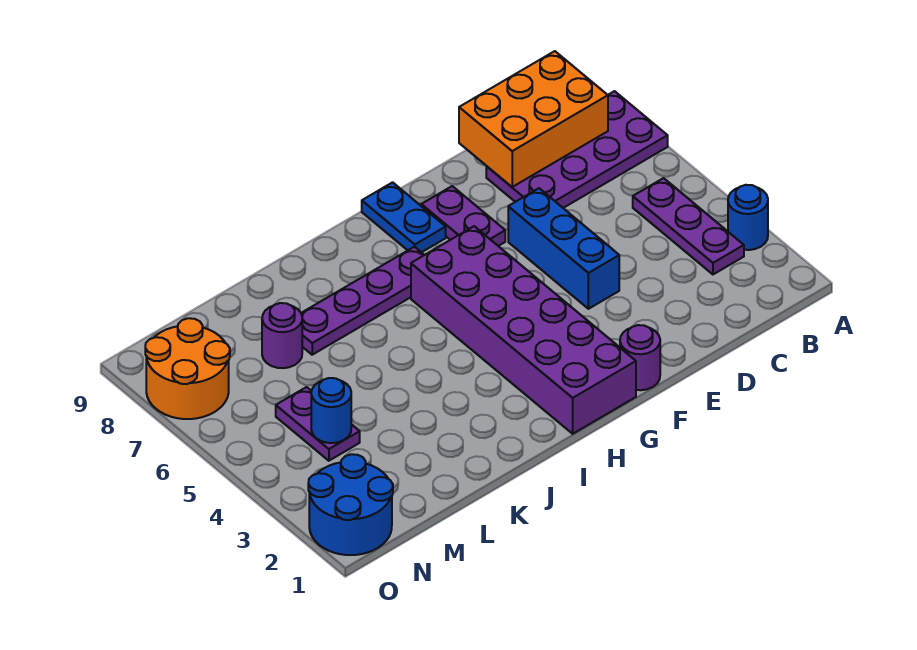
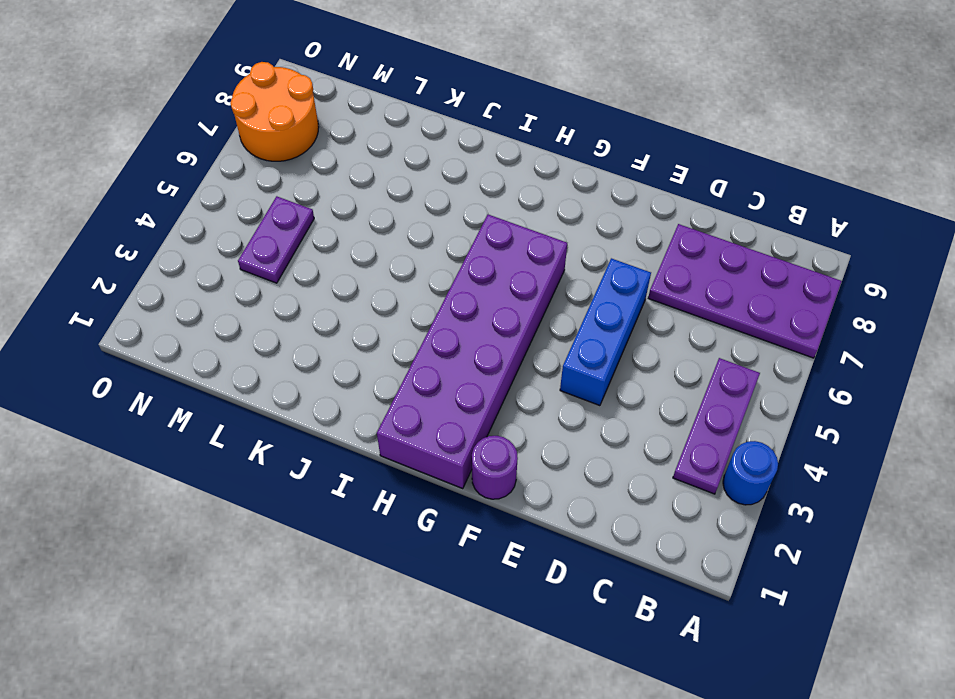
none -> purple plate F7:F8 level 1
none -> blue plate G8:G9 level 1
none -> purple plate H7:K7 level 1

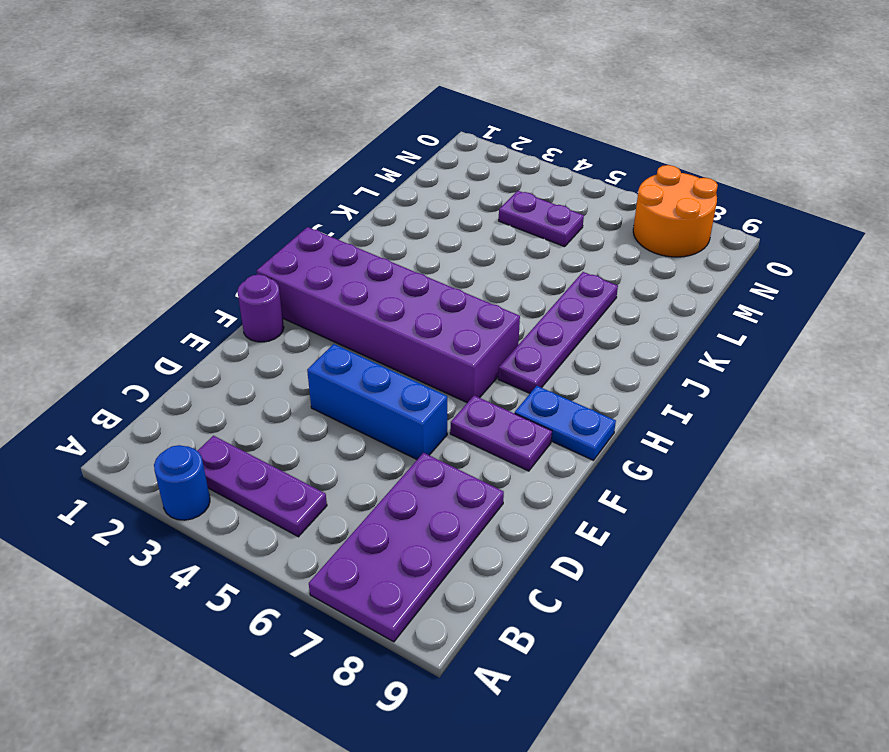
none -> purple round brick L7 level 1
none -> blue round brick N1:O2 level 1
none -> orange brick B8:D9 level 2

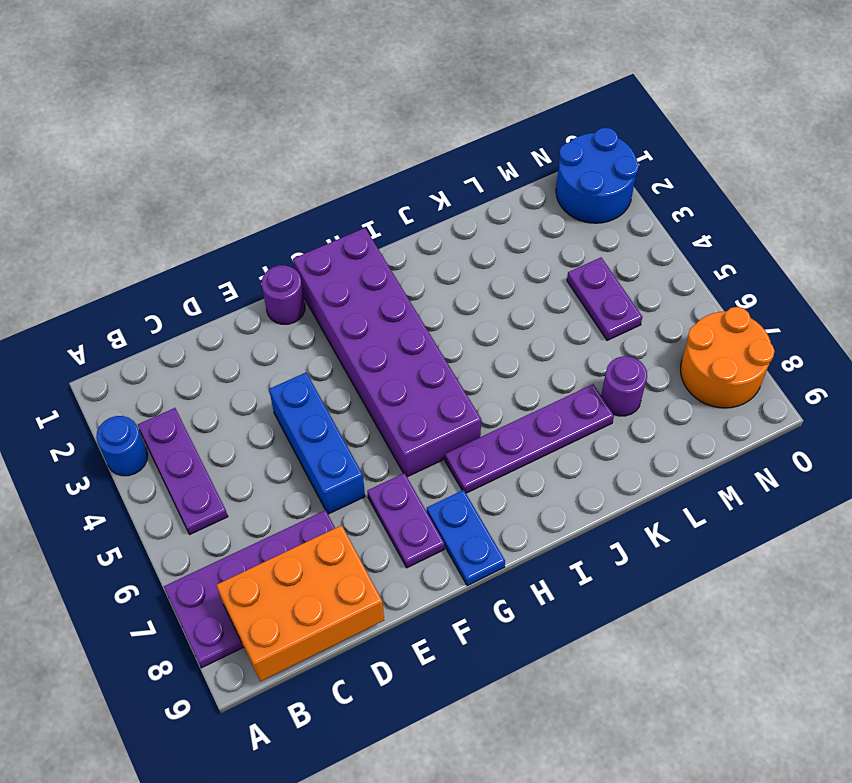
none -> blue round brick M4 level 2

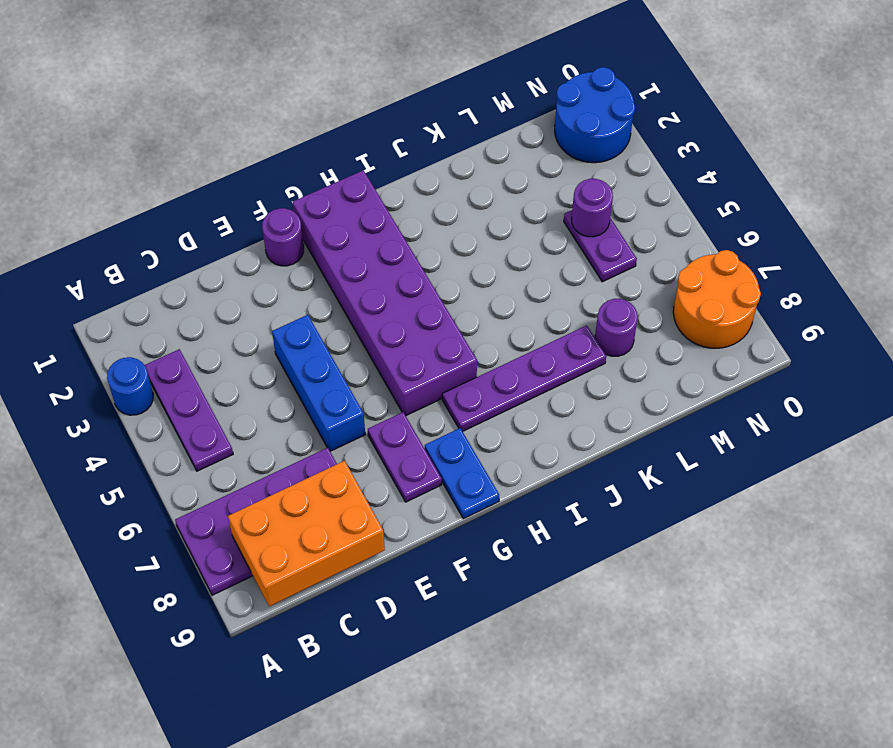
purple round brick M4 level 2 -> blue round brick M4 level 2

